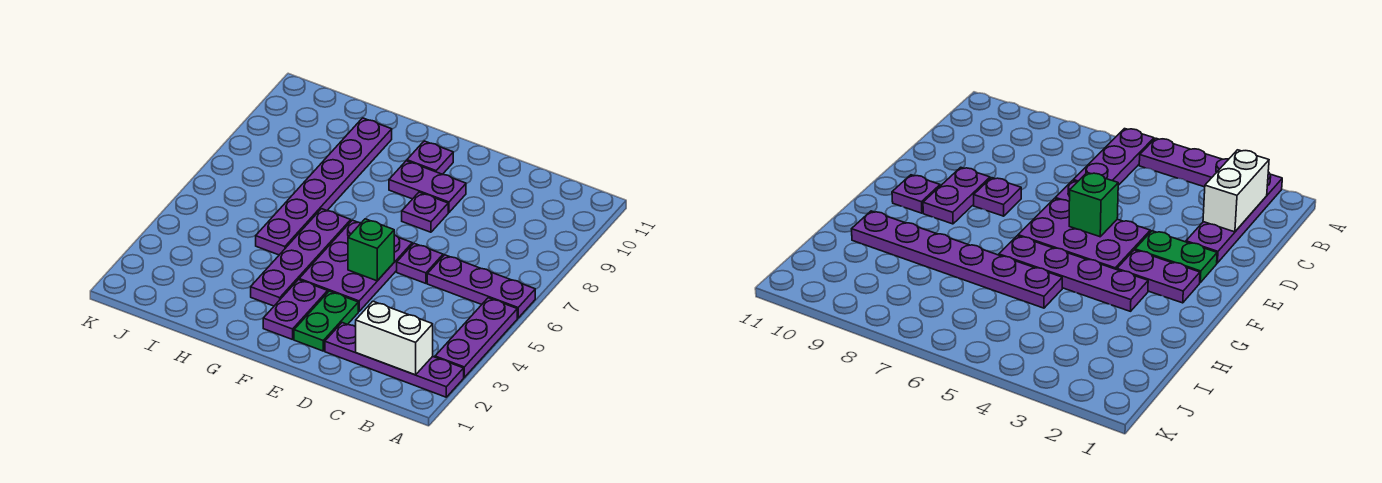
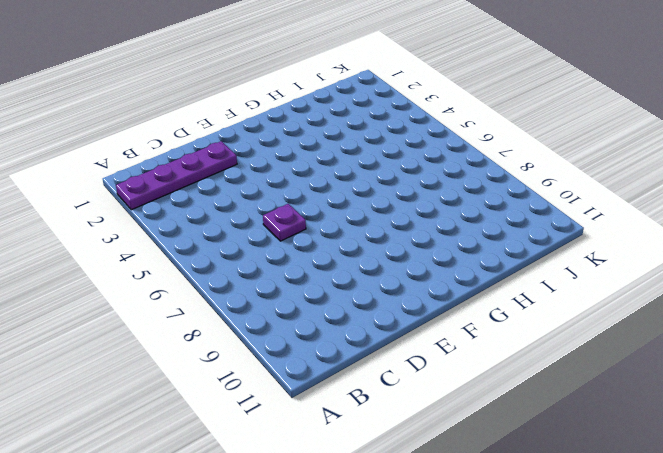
none -> purple plate A3:A5 level 1
none -> purple plate A6:C6 level 1
none -> green plate E2:E3 level 1

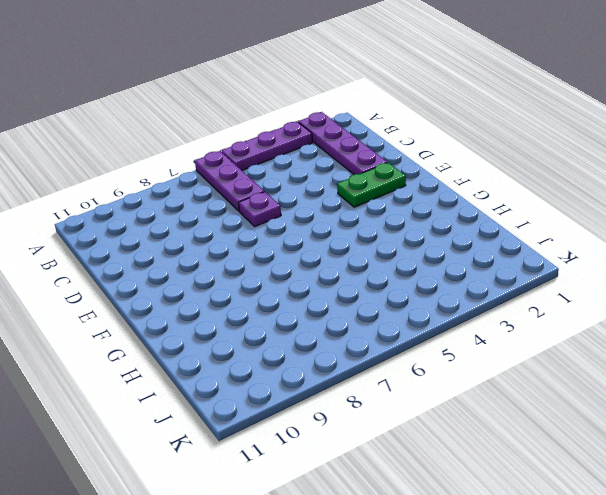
none -> purple plate E4:F6 level 1
none -> purple plate E8 level 1
none -> purple plate E9:F9 level 1

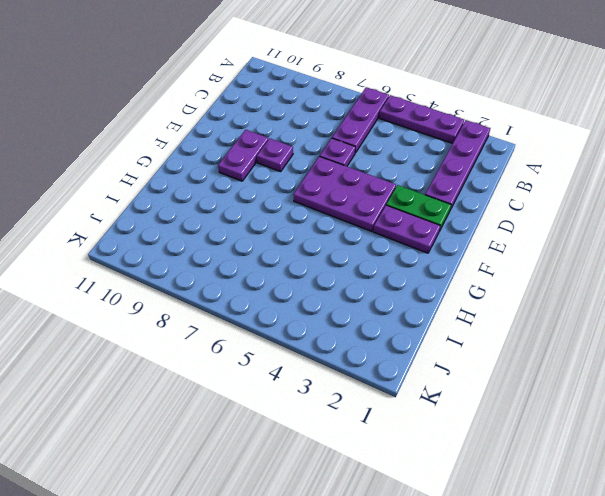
none -> purple plate F10 level 1
none -> purple plate G3:G6 level 1
none -> purple plate H5:H10 level 1

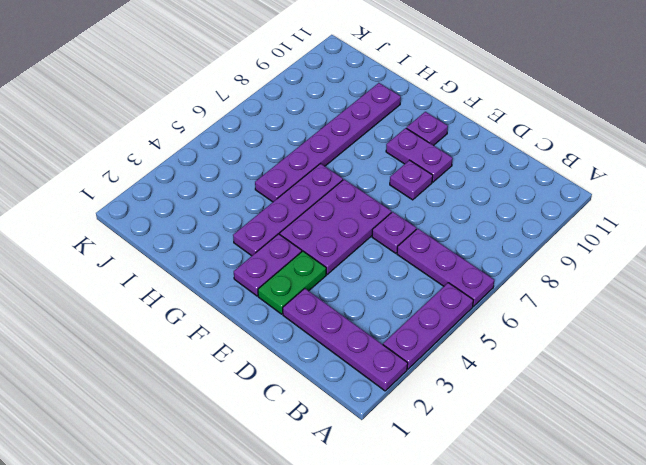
none -> white brick B2:C2 level 2
none -> green brick E5 level 2

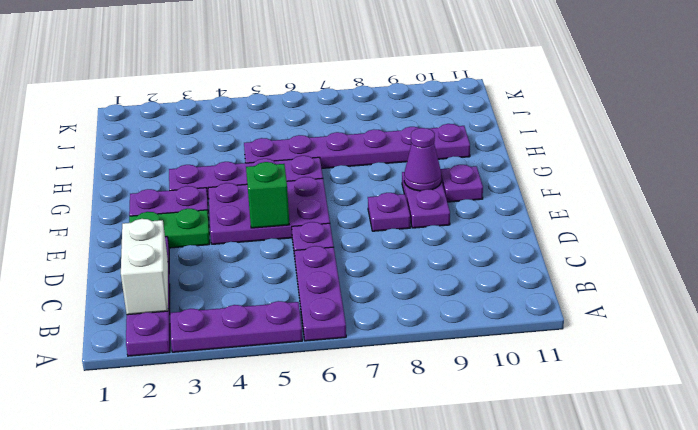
purple cone F9 level 2 -> none

